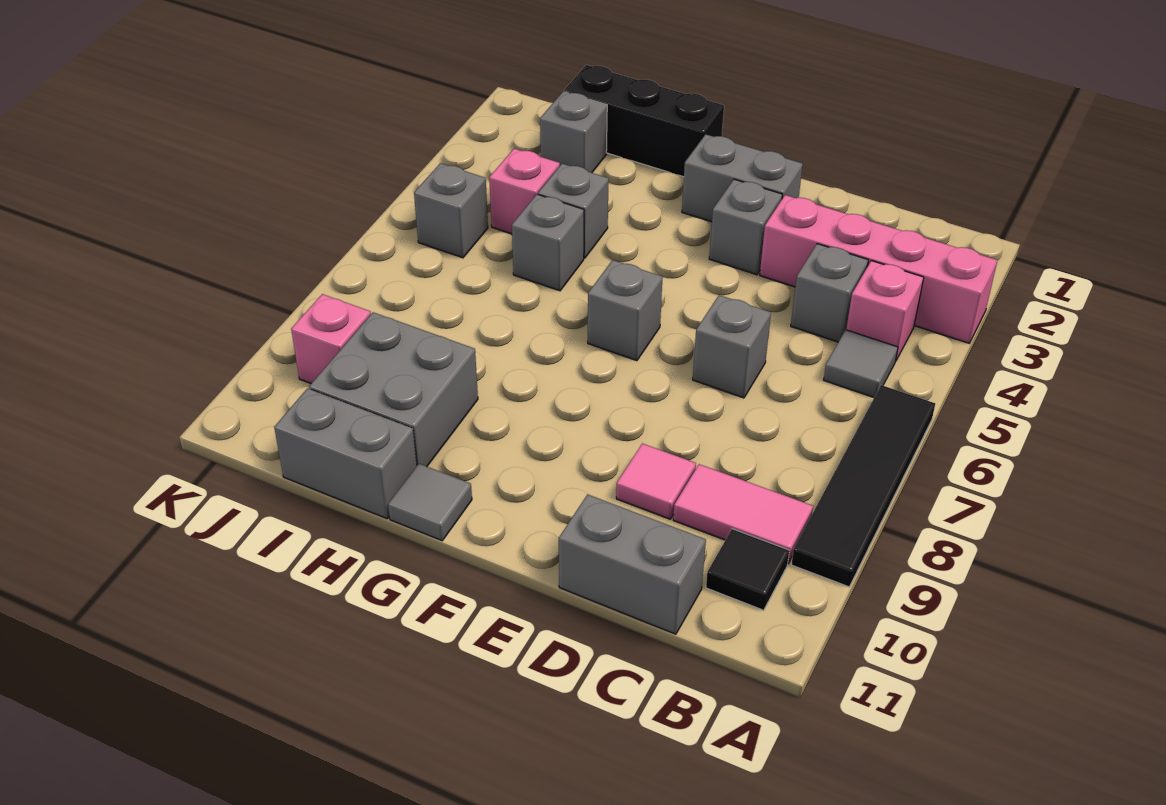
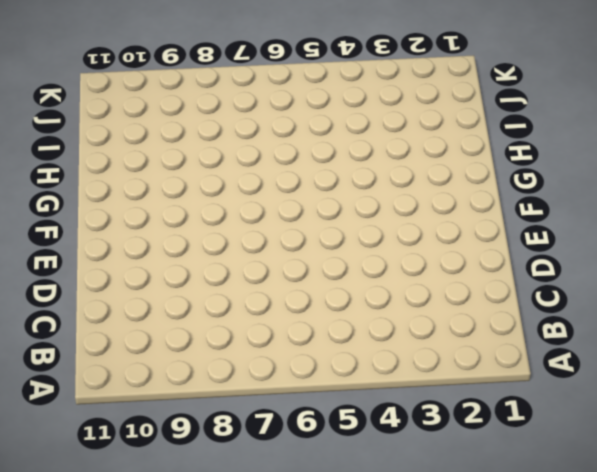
none -> pink brick A3:D3 level 1
none -> black tile A6:A9 level 1
none -> pink brick B4 level 1

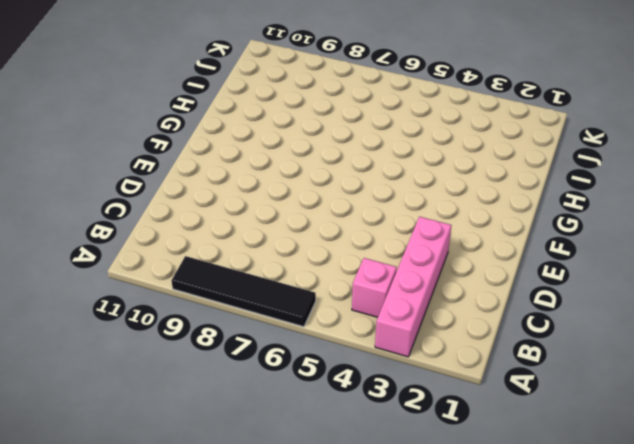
none -> grey tile B5 level 1
none -> pink tile B9:C9 level 1
none -> black tile B10 level 1

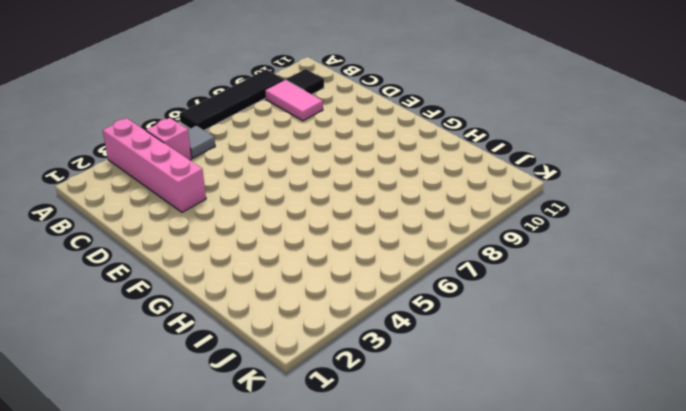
none -> grey brick C4 level 1
none -> grey brick C11:D11 level 1
none -> grey brick D6 level 1

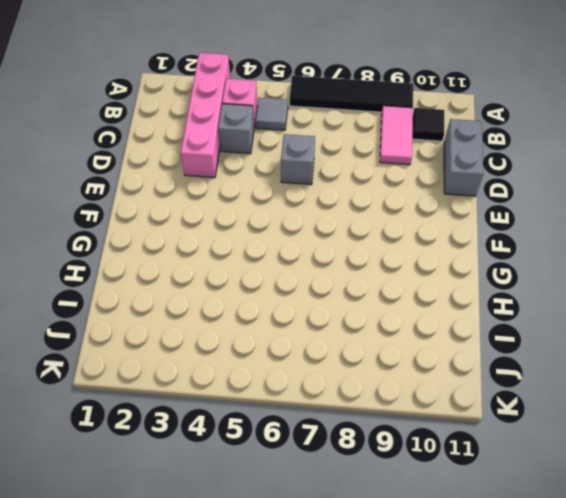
none -> pink tile D9 level 1
none -> grey brick E2:F2 level 1
none -> grey brick E3 level 1

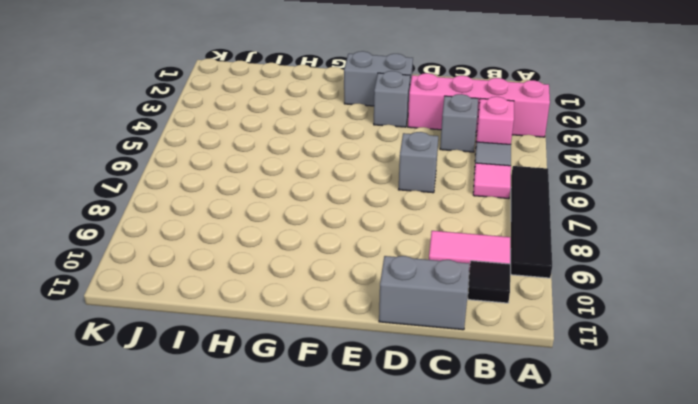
pink tile B6 level 1 -> pink tile D9 level 1
none -> grey brick F6 level 1
none -> black brick G1:I1 level 1
none -> grey tile G11 level 1

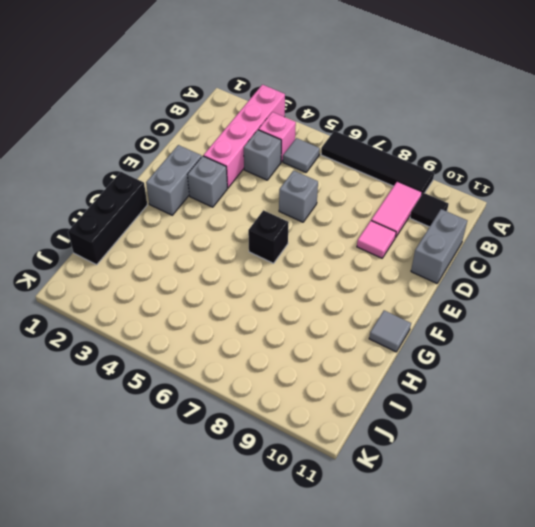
black brick F6 level 1 -> grey brick F6 level 1
none -> grey brick H4 level 1
none -> grey brick H5 level 1
none -> grey brick H9:I10 level 1

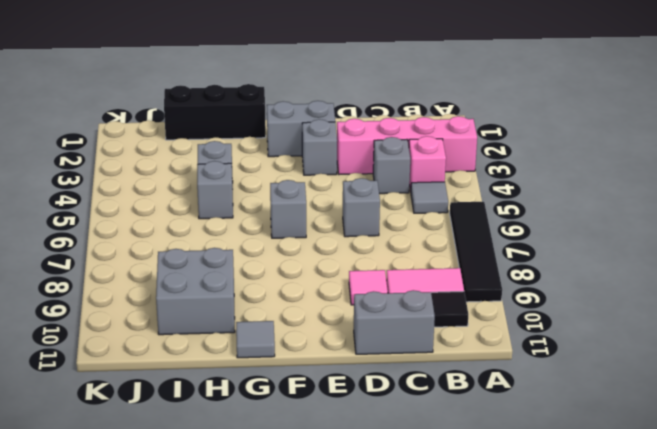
none -> grey brick H11:I11 level 1
none -> grey brick I2 level 1
none -> pink brick I4 level 1

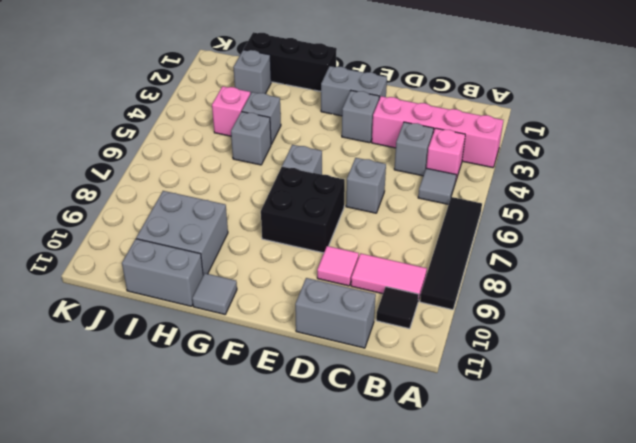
black brick E7:F8 level 1 -> none
none -> grey brick J5 level 1
none -> pink brick J9 level 1

